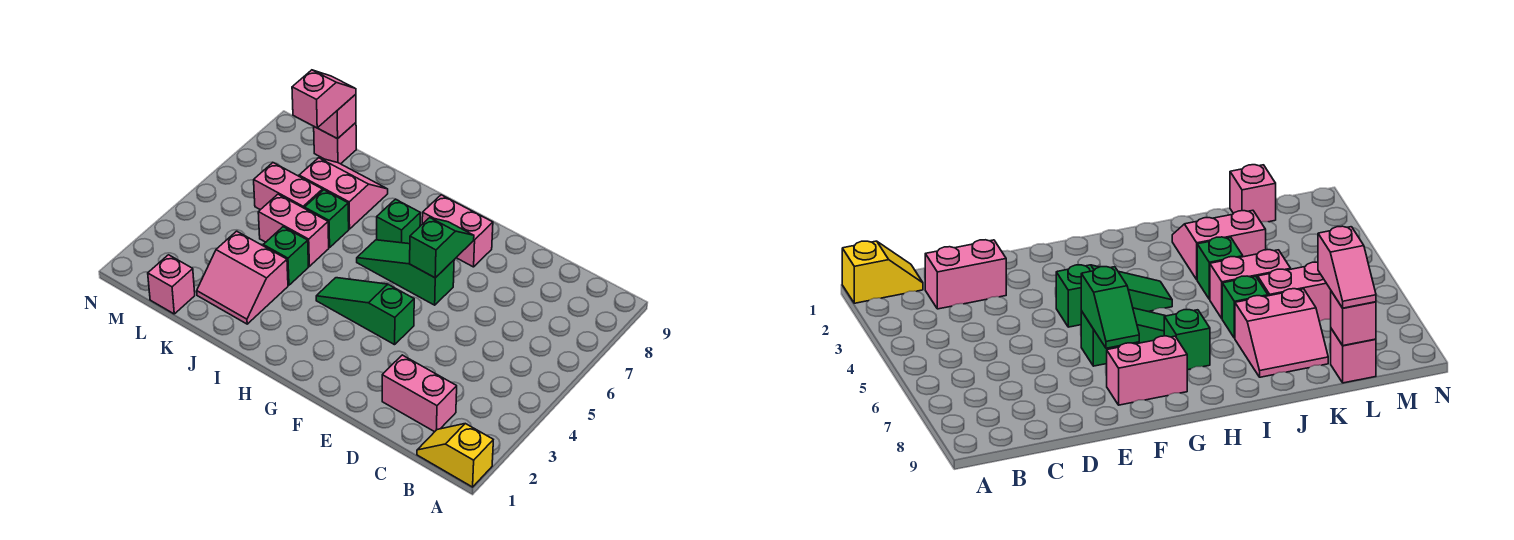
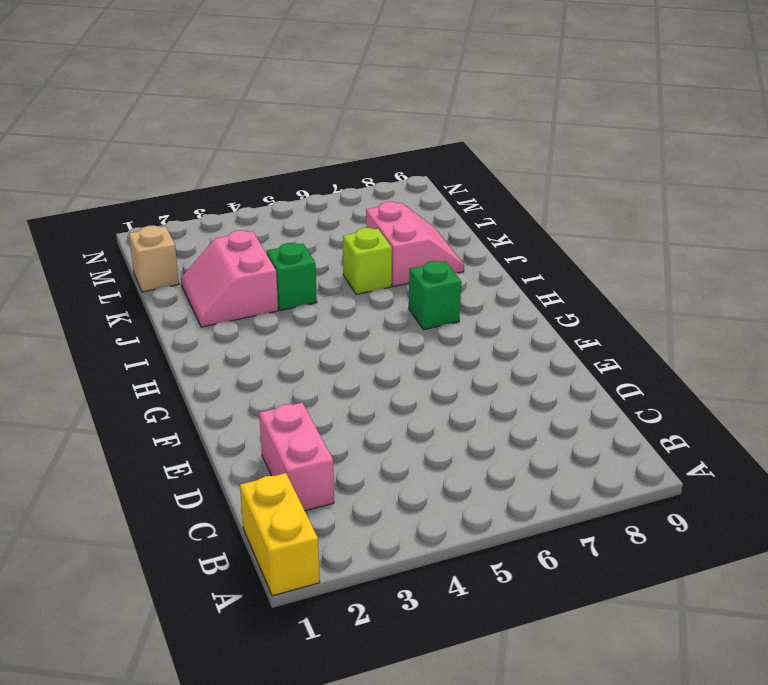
yellow brick A1:B1 level 1 -> yellow slope A1:B1 level 1 top A
lime brick J6 level 1 -> green brick J6 level 1
tan brick L1 level 1 -> pink brick L1 level 1
none -> green slope F4:H4 level 1 top F
none -> green slope F6:H6 level 1 top F
none -> pink brick F8:G8 level 1

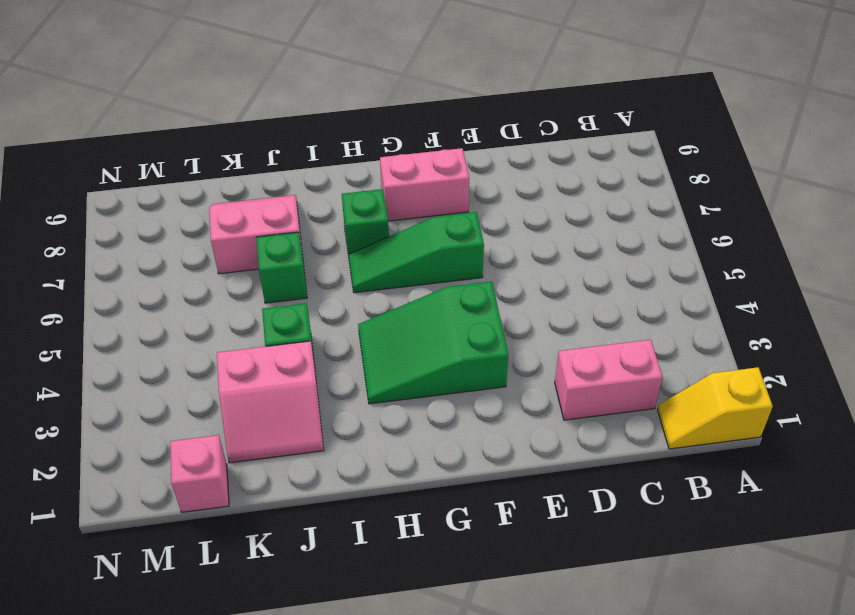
green slope F3:H4 level 1 top F -> green slope F4:H4 level 1 top F
none -> pink brick J5:K5 level 1
none -> pink brick K6:L6 level 1
none -> pink brick L9 level 1

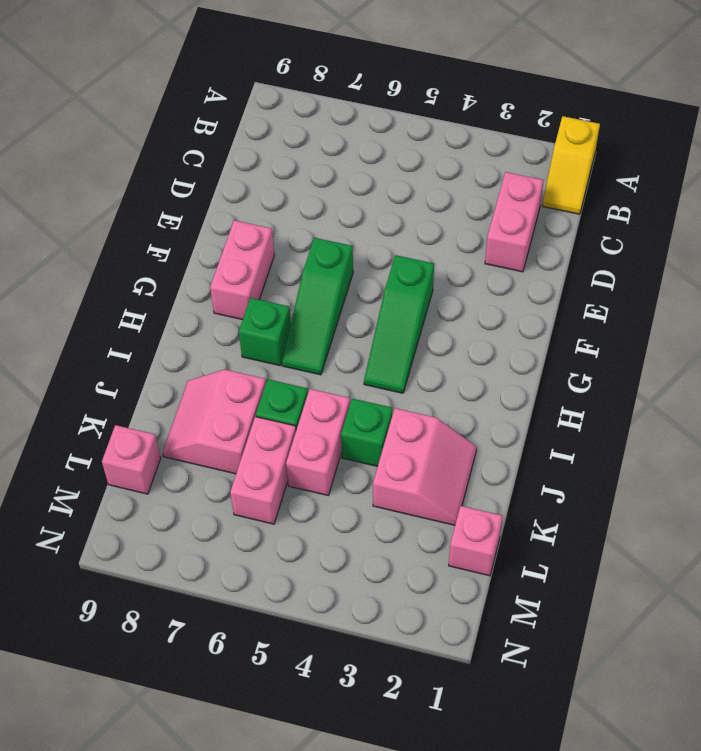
none -> green slope F6:F7 level 2 top 6
none -> pink brick L9 level 2
none -> pink slope L8:L9 level 3 top 8

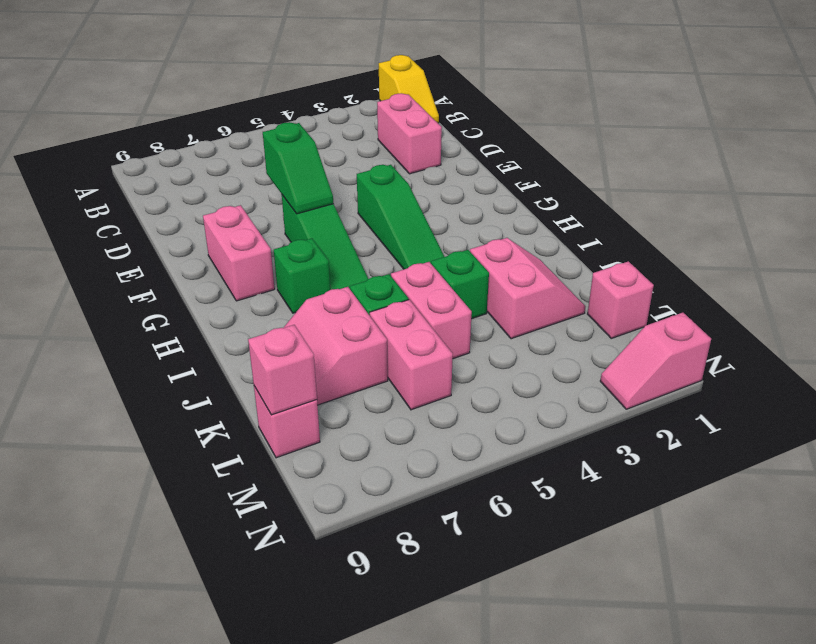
green slope E6:F6 level 2 top E -> green slope F6:F7 level 2 top 6
pink slope N1:N2 level 1 top 1 -> pink slope L8:L9 level 3 top 8

